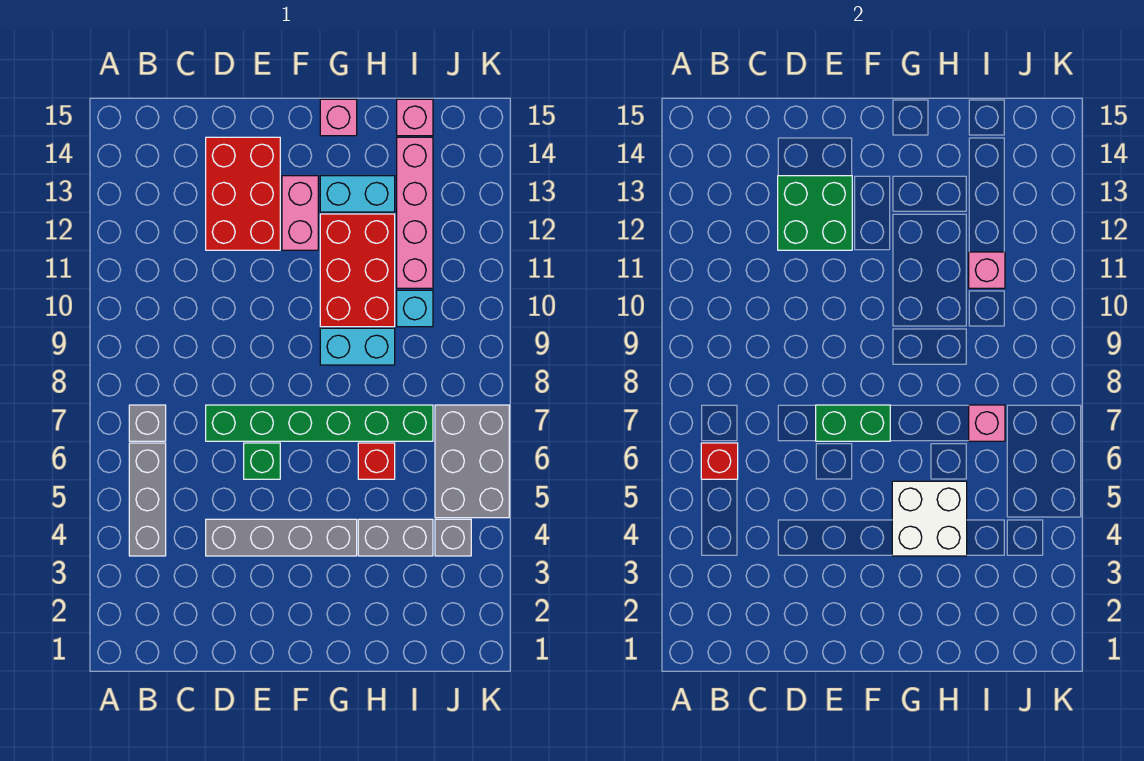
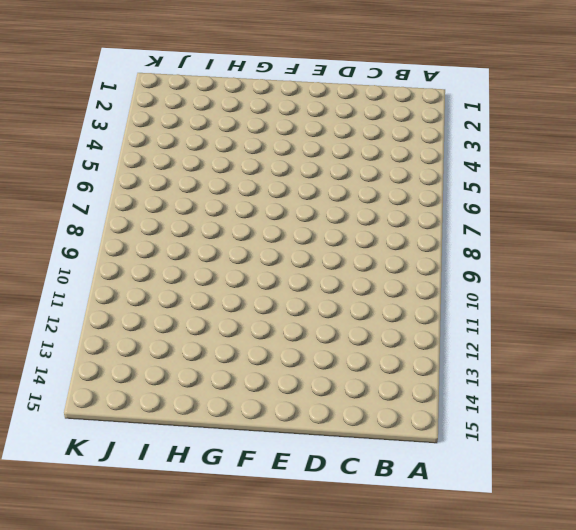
none -> grey brick B4:B6 level 1
none -> grey brick B7 level 1
none -> grey brick D4:G4 level 1

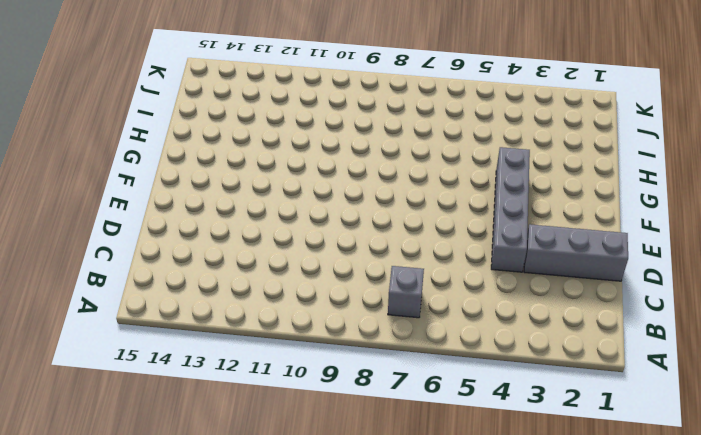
grey brick D1:D3 level 1 -> grey brick B4:B6 level 1
none -> green brick D7:I7 level 1
none -> red brick D12:E14 level 1
none -> green brick E6 level 1

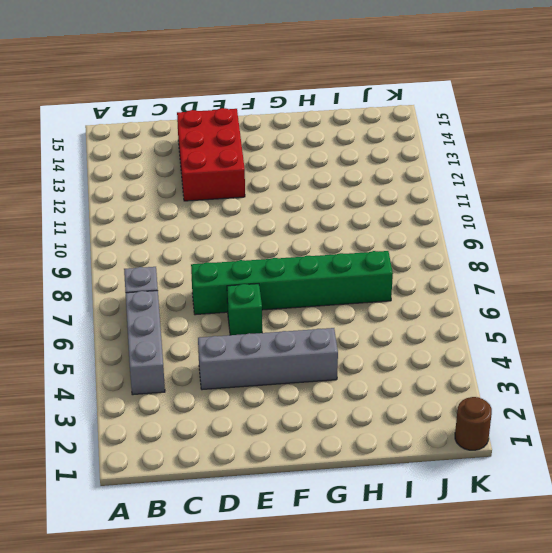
brown round brick K1 level 1 -> none
none -> pink brick F12:F13 level 1
none -> cyan brick G9:H9 level 1
none -> red brick G10:H12 level 1

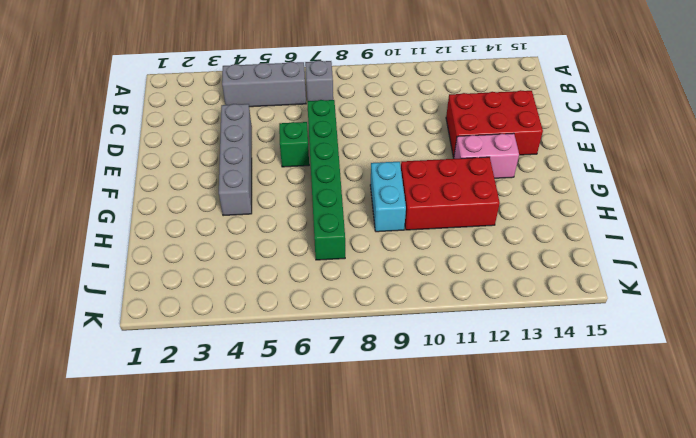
none -> cyan brick G13:H13 level 1
none -> pink brick G15 level 1
none -> grey brick H4:I4 level 1

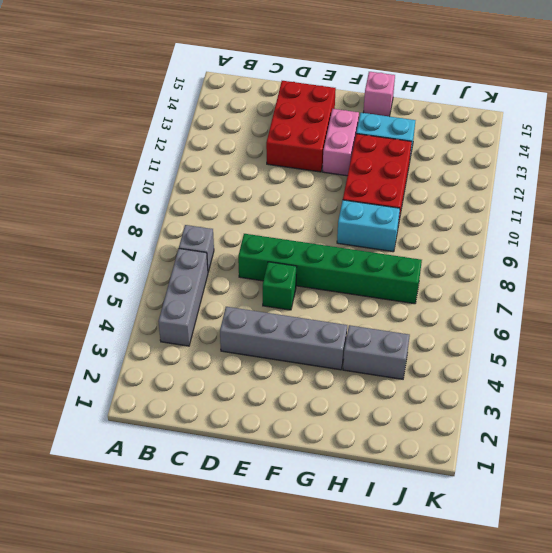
none -> red brick H6 level 1
none -> cyan brick I10 level 1
none -> pink brick I11:I14 level 1

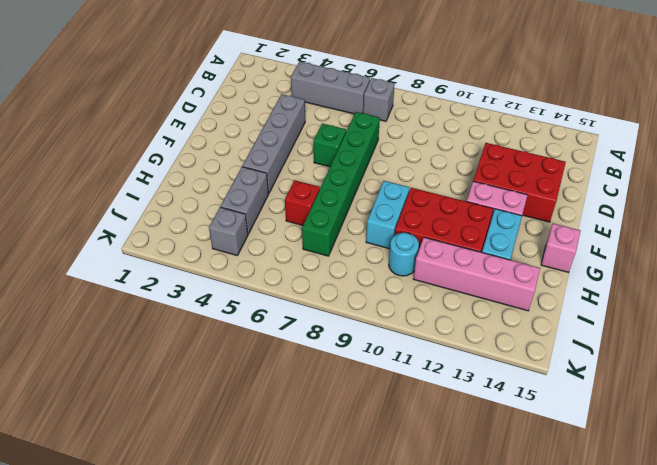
cyan round brick I10 level 1 -> cyan brick I10 level 1
none -> pink brick I15 level 1
none -> grey brick J5:K7 level 1
none -> red brick B6 level 2

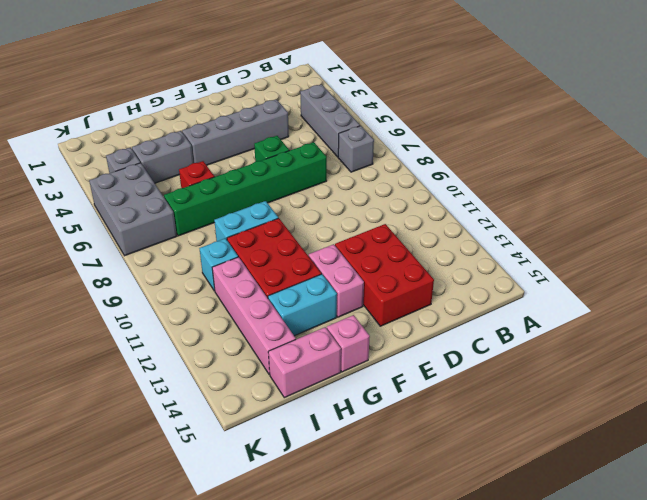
pink brick H15:I15 level 1 -> pink brick I15 level 1
none -> red brick B6 level 2
none -> green brick D12:E13 level 2
none -> green brick E7:F7 level 2

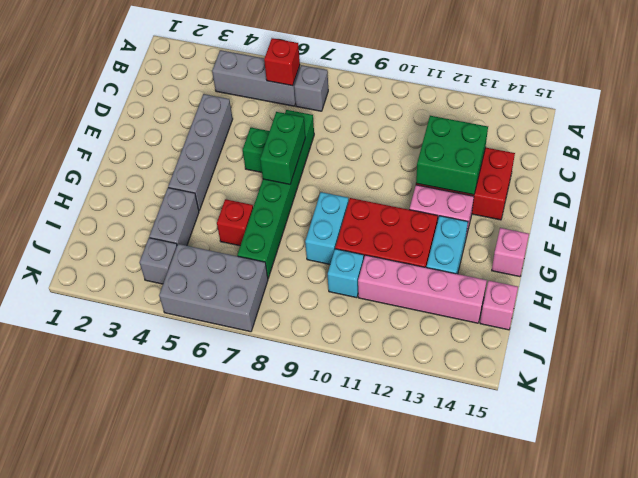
none -> white brick G4:H5 level 2
none -> pink brick I7 level 2
none -> pink brick I11 level 2

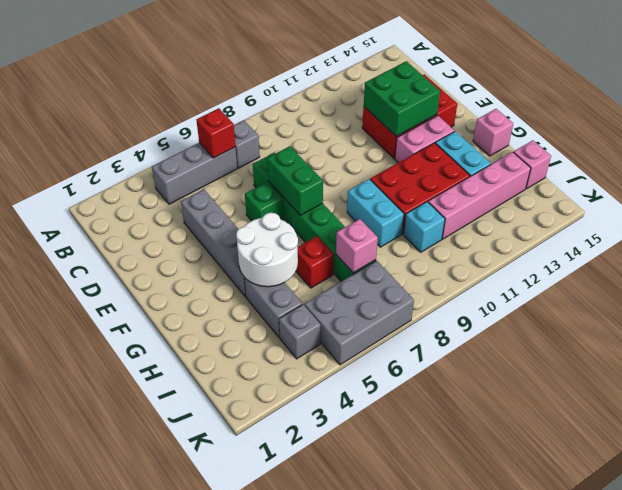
white round brick G4:H5 level 2 -> white brick G4:H5 level 2
none -> pink brick I11 level 2

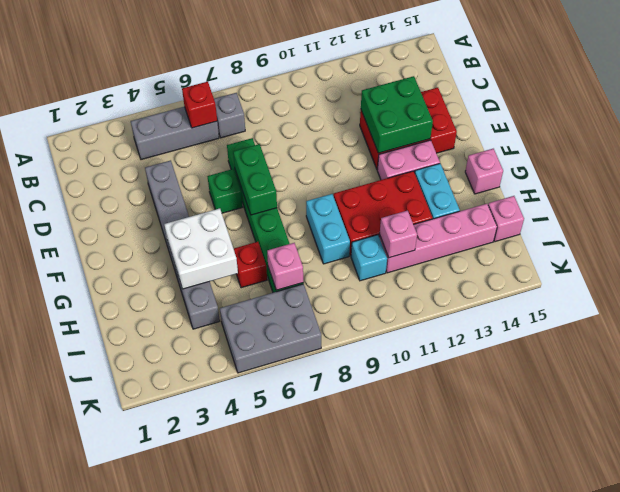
none -> grey brick J4 level 1

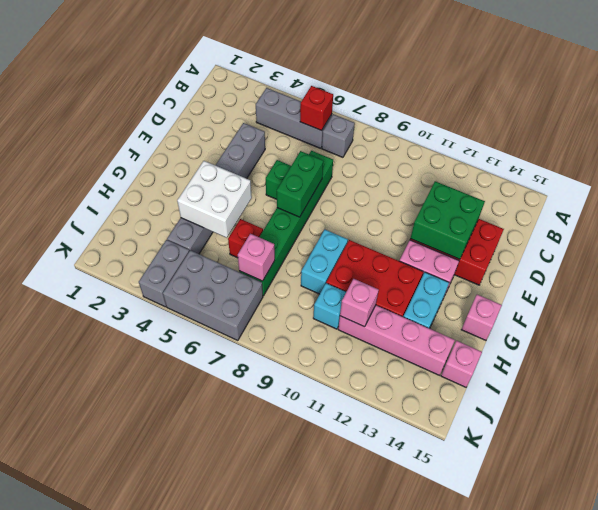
grey brick J4:K4 level 1 -> grey brick J4 level 1

